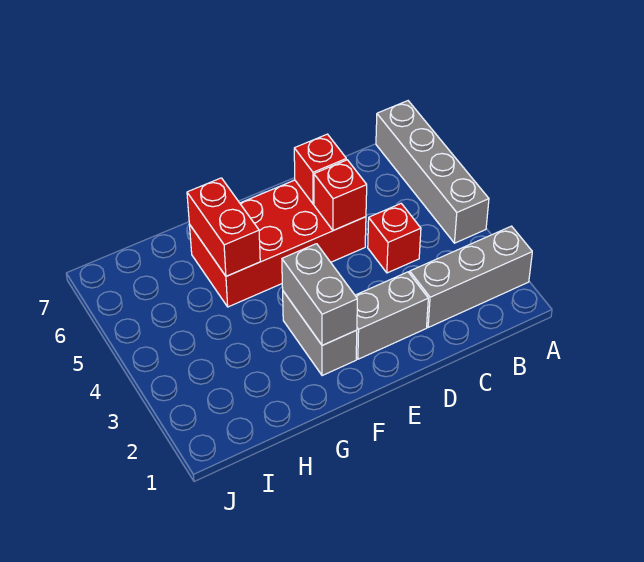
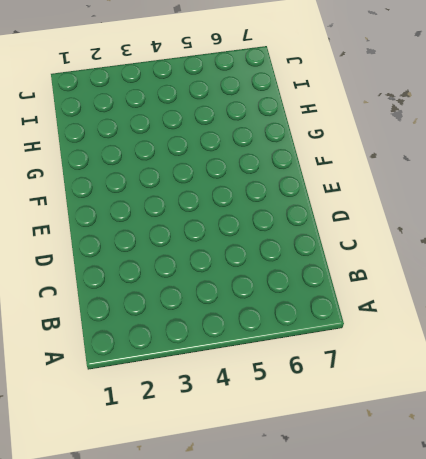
none -> grey brick A2:C2 level 1
none -> grey brick A4:A7 level 1

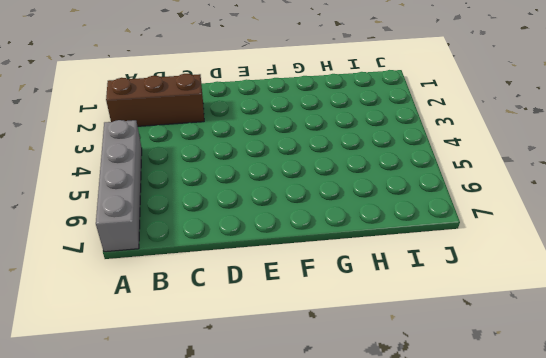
brown brick A2:C2 level 1 -> grey brick A2:C2 level 1
none -> red brick C4 level 1
none -> grey brick D2:E2 level 1

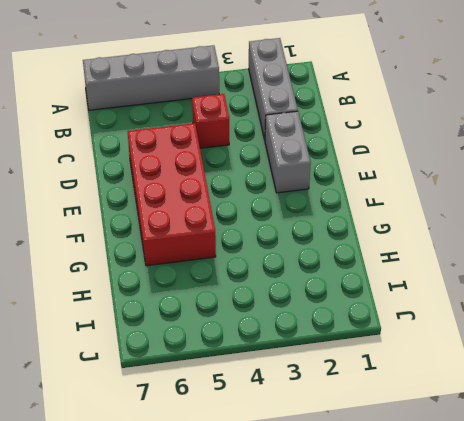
none -> grey brick F2:F3 level 1
none -> red brick D5 level 2

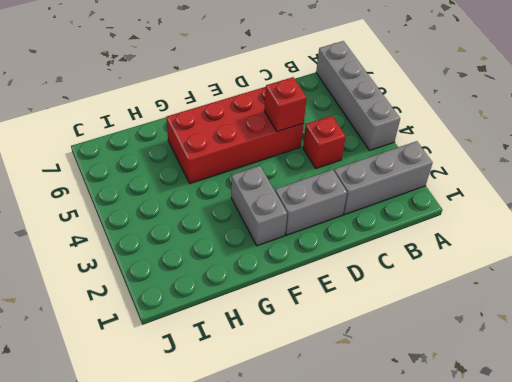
none -> red brick D6 level 2
none -> grey brick F2:F3 level 2

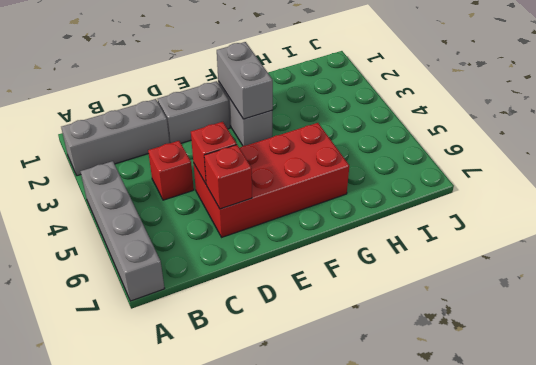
none -> red brick G5:G6 level 2

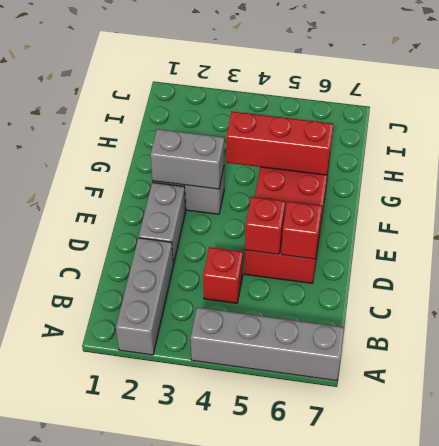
red brick G4:G6 level 2 -> red brick G5:G6 level 2

